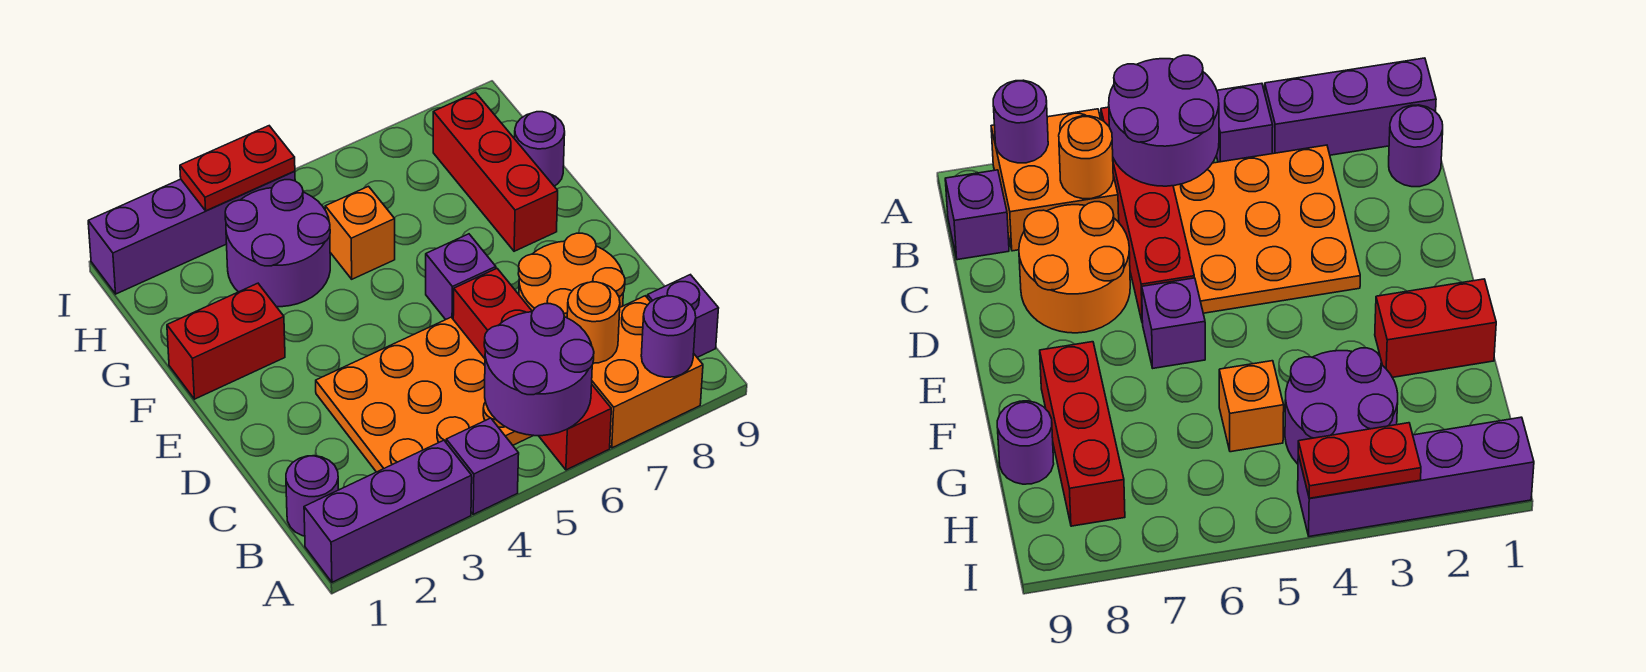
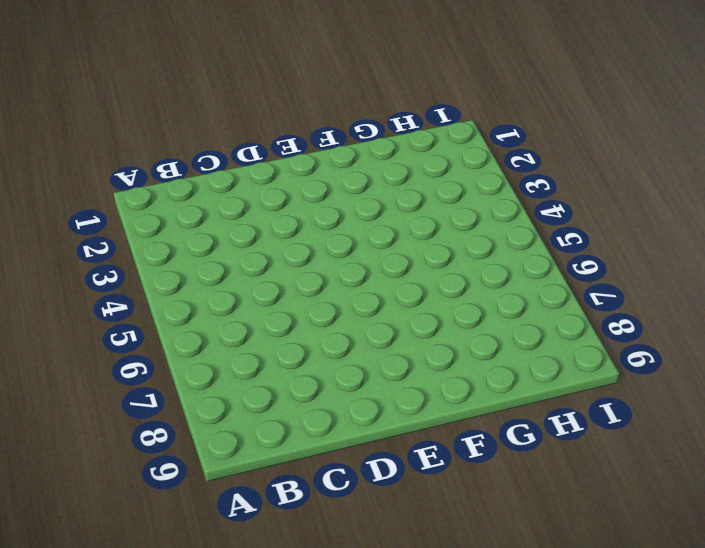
none -> purple brick A1:A3 level 1
none -> purple brick A4 level 1
none -> red brick A6:D6 level 1

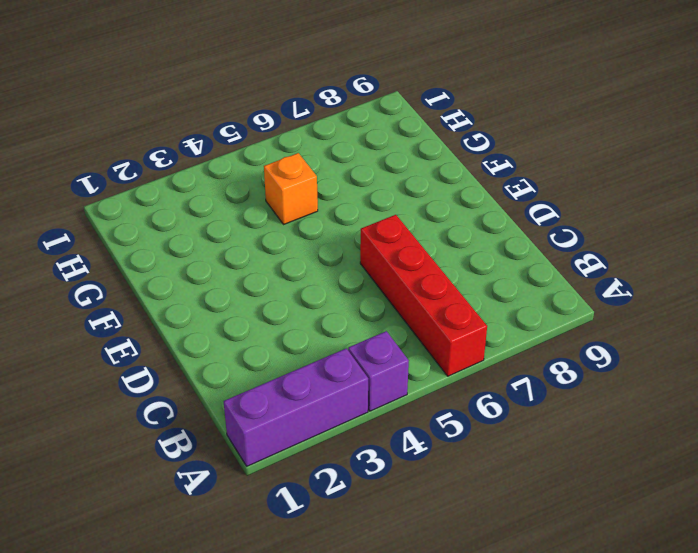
none -> orange brick A7:B8 level 1
none -> purple round brick B1 level 1
none -> orange plate B3:D5 level 1

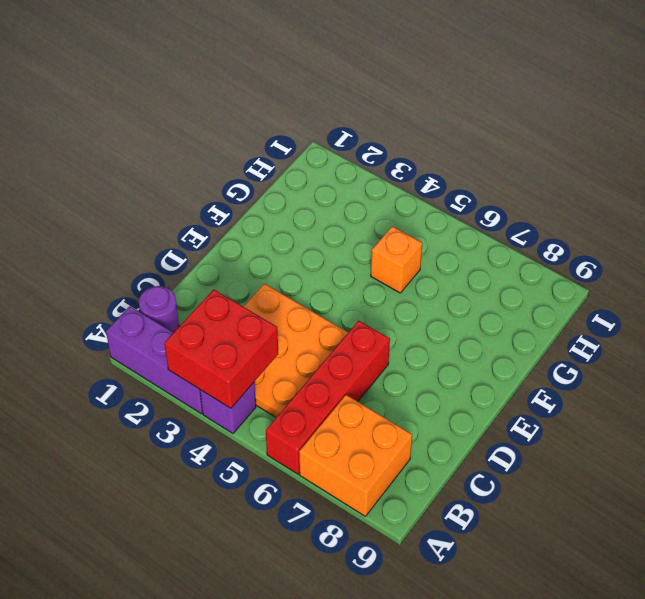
red brick A3:B4 level 2 -> none
none -> purple brick B9 level 1
none -> orange round brick C7:D8 level 1
none -> purple brick E6 level 1

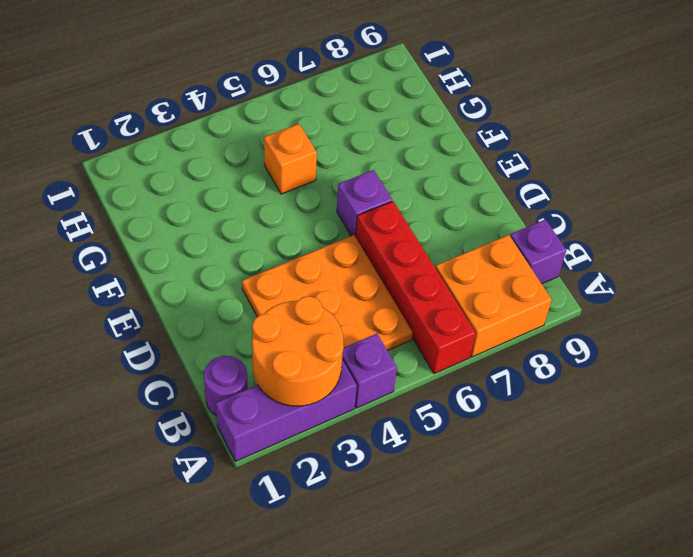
orange round brick A2:B3 level 2 -> orange round brick C7:D8 level 1
none -> red brick F1:F2 level 1
none -> red brick F8:H8 level 1
none -> purple round brick G3:H4 level 1

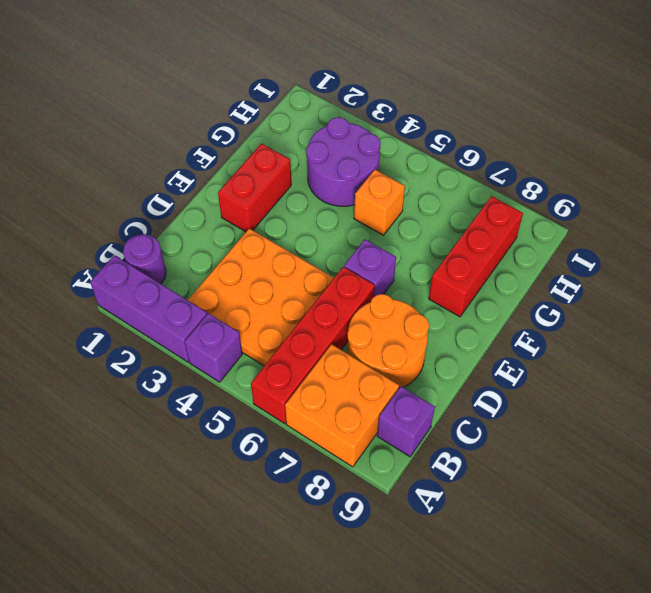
red brick E2:F2 level 1 -> red brick F1:F2 level 1
none -> purple round brick G9 level 1
none -> purple brick I1:I4 level 1
none -> purple round brick A5:B6 level 2

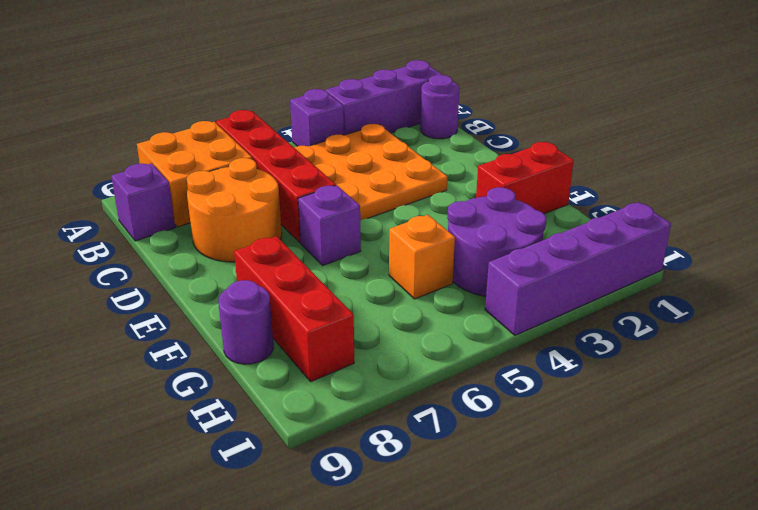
none -> purple round brick A5:B6 level 2
none -> purple round brick A8 level 2
none -> orange round brick B7 level 2

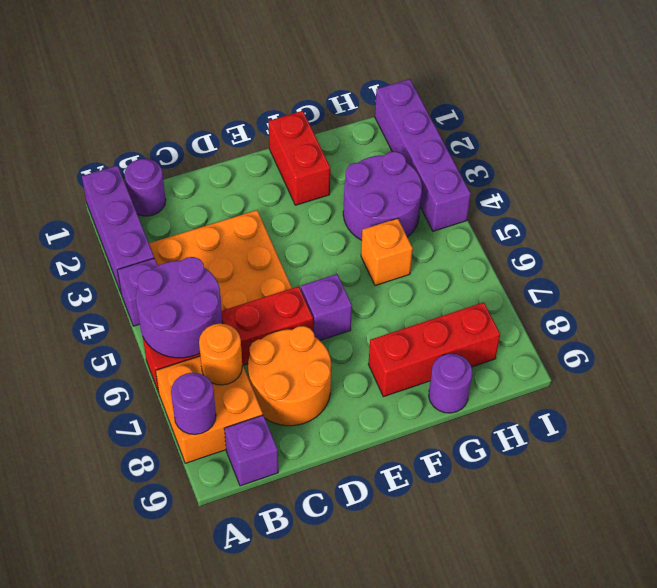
none -> red plate I3:I4 level 2

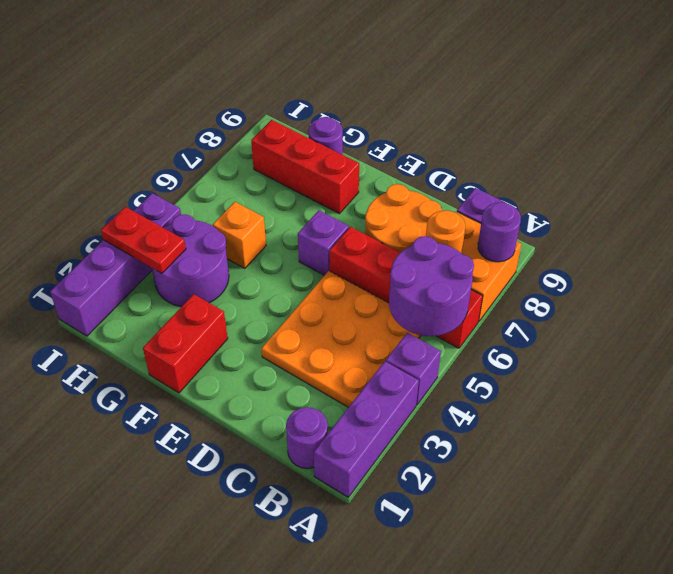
red plate H3:I3 level 2 -> red plate I3:I4 level 2

